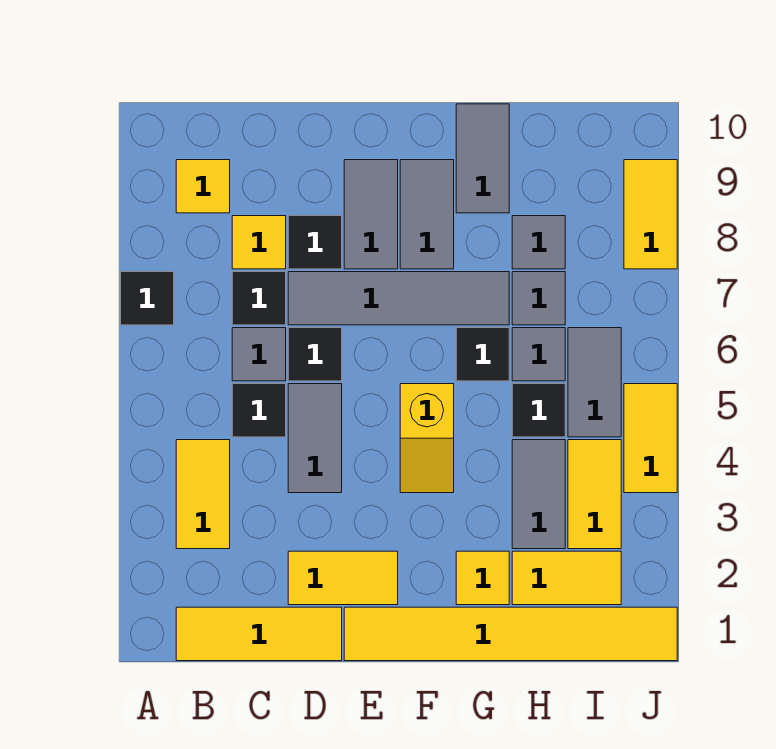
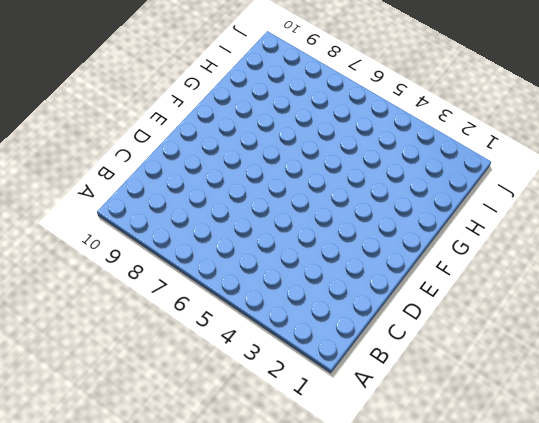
none -> black tile A7 level 1
none -> yellow tile B1:D1 level 1
none -> yellow tile B3:B4 level 1
none -> yellow tile B9 level 1

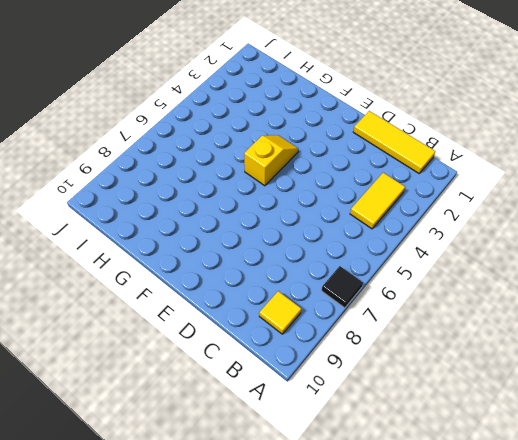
none -> black tile C5 level 1
none -> grey tile C6 level 1
none -> black tile C7 level 1
none -> yellow tile C8 level 1

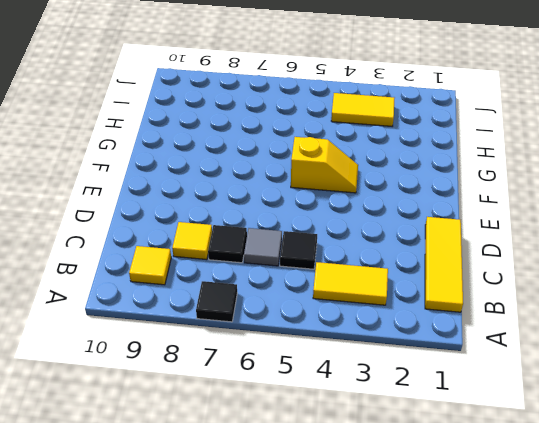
none -> yellow tile D2:E2 level 1
none -> grey tile D4:D5 level 1
none -> black tile D6 level 1
none -> grey tile D7:G7 level 1

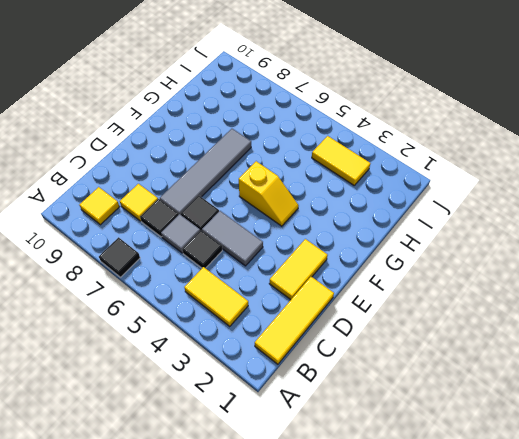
none -> black tile D8 level 1
none -> yellow tile E1:J1 level 1
none -> grey tile E8:E9 level 1
none -> grey tile F8:F9 level 1

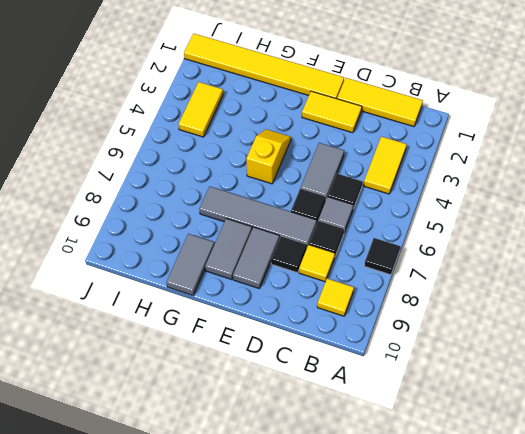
none -> yellow tile G2 level 1
none -> black tile G6 level 1
none -> yellow tile H2:I2 level 1
none -> grey tile H3:H4 level 1

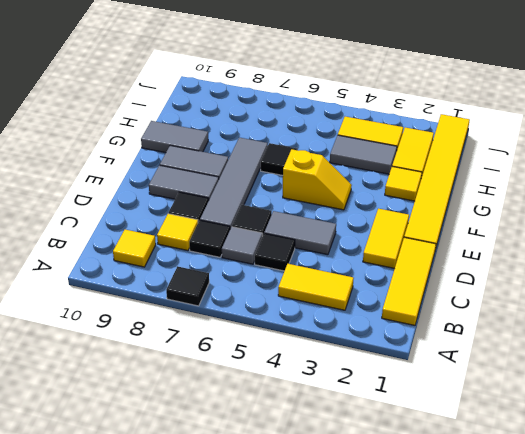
none -> black tile H5 level 1
none -> grey tile H6 level 1
none -> grey tile H7 level 1
none -> grey tile H8 level 1

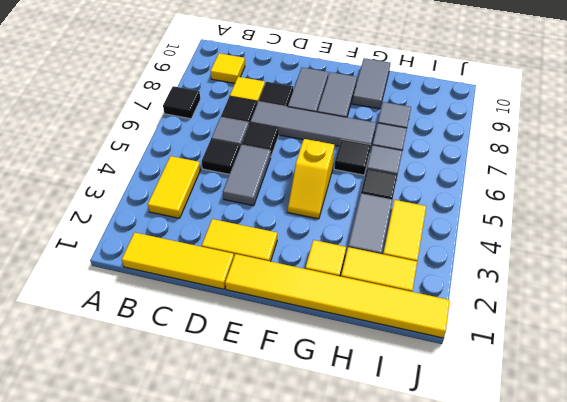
none -> grey tile I5:I6 level 1
none -> yellow tile J4:J5 level 1
none -> yellow tile J8:J9 level 1

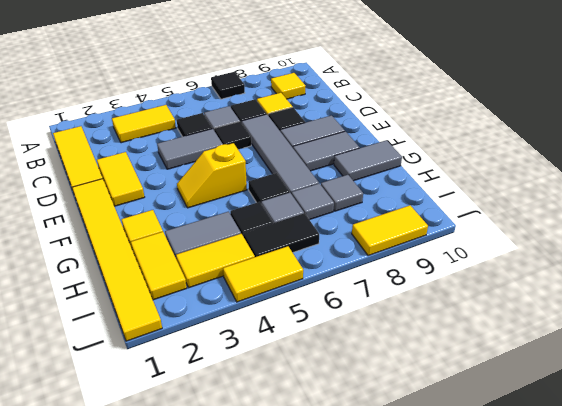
black tile I5:I6 level 1 -> grey tile I5:I6 level 1

